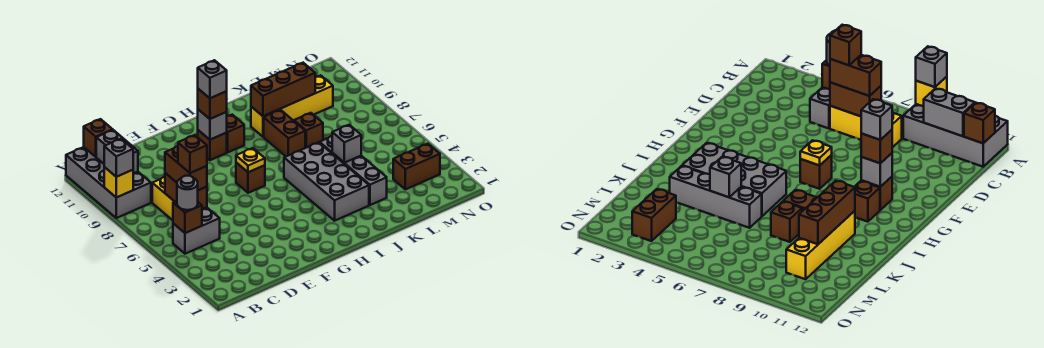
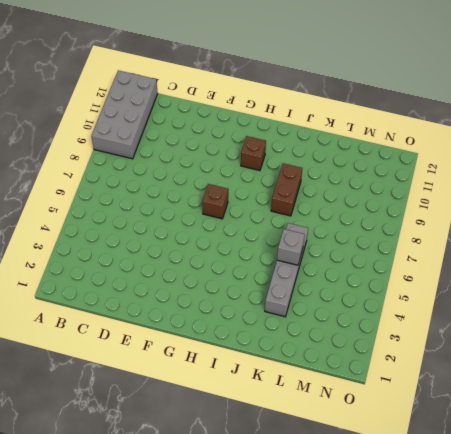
none -> grey brick B5:C5 level 1
none -> yellow brick C6:C8 level 1
none -> brown brick G10 level 1

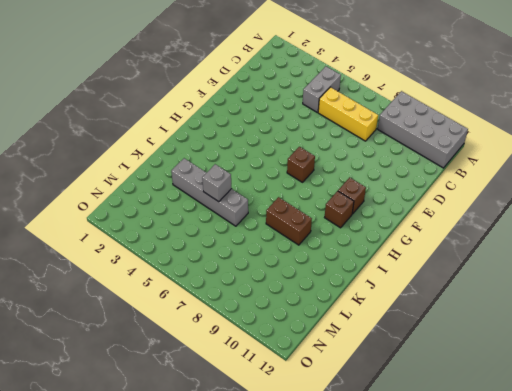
none -> grey brick I3:J6 level 1
none -> yellow brick J10:M10 level 1
none -> brown brick K8 level 1

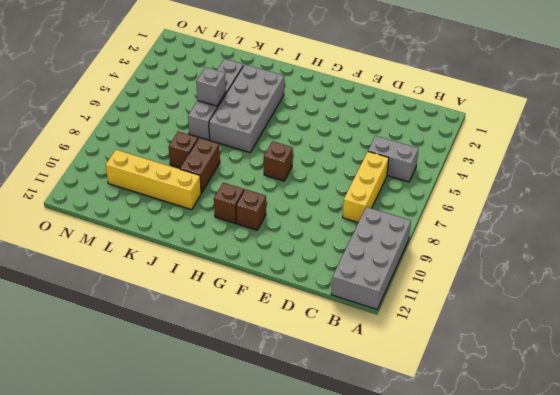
none -> brown brick M3:N3 level 1
none -> yellow brick A9 level 2
none -> brown brick B5 level 2

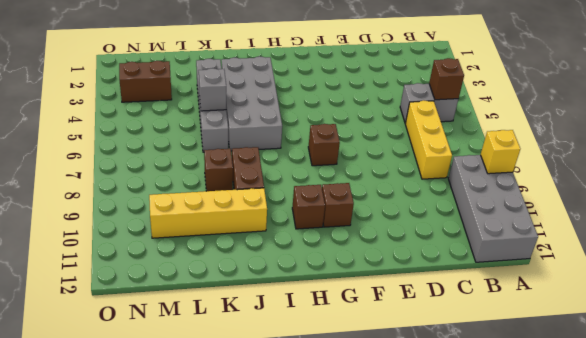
none -> grey brick B10:B11 level 2
none -> brown brick B12 level 2
none -> brown brick C6:C7 level 2

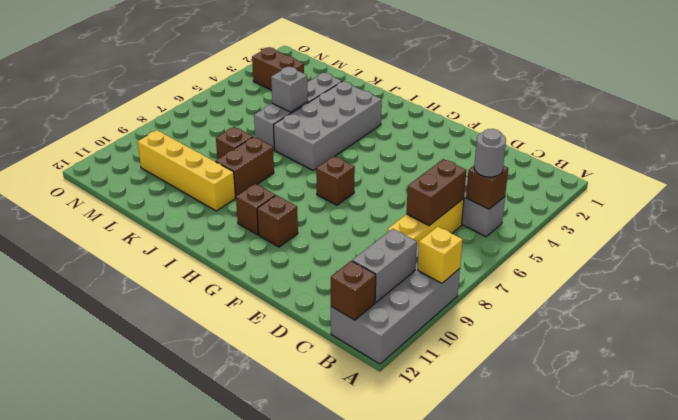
none -> yellow plate G7 level 2
none -> grey brick G10 level 2
none -> brown brick J10:L10 level 2

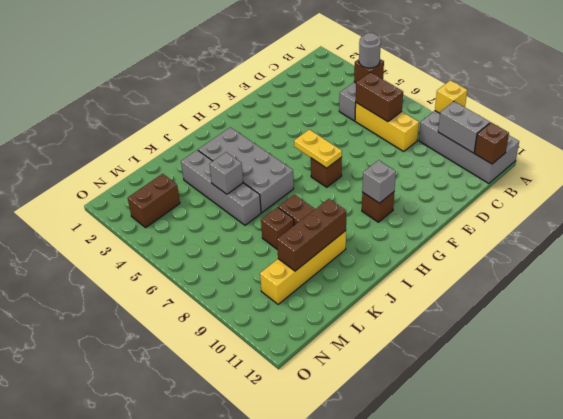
yellow plate G6:G7 level 2 -> yellow plate G7 level 2
none -> brown brick H10 level 1
none -> grey brick A9 level 3
none -> brown brick C6:C7 level 3

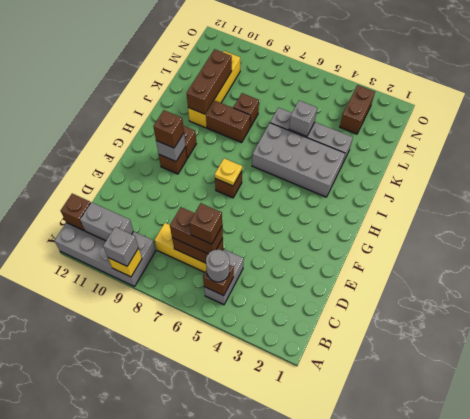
none -> grey brick G10 level 4

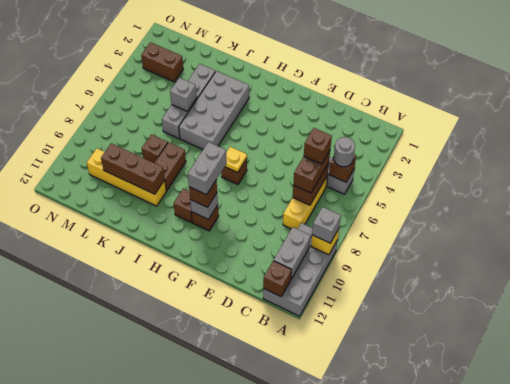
grey brick G9:G10 level 4 -> grey brick G10 level 4

